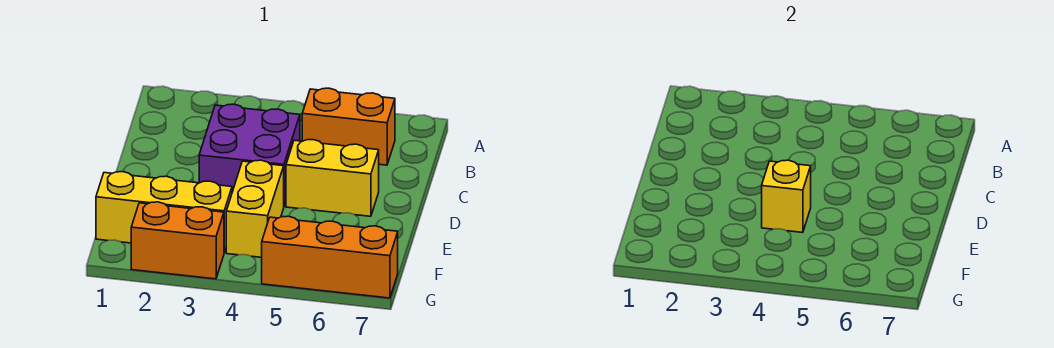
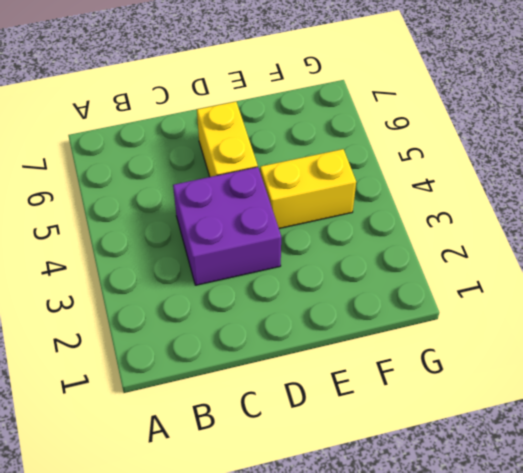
none -> orange brick B5:B6 level 1
none -> yellow brick F1:F3 level 1

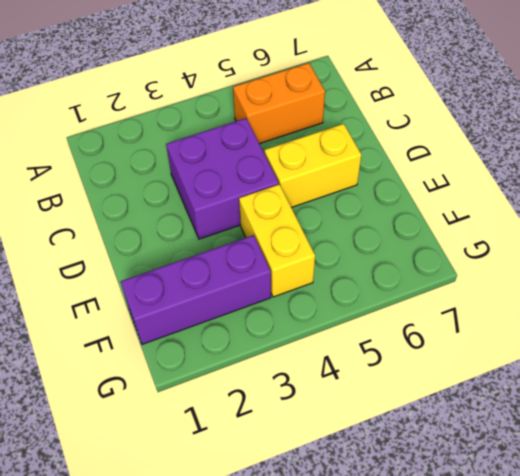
purple brick F1:F3 level 1 -> yellow brick F1:F3 level 1
none -> orange brick G2:G3 level 1
none -> orange brick G5:G7 level 1

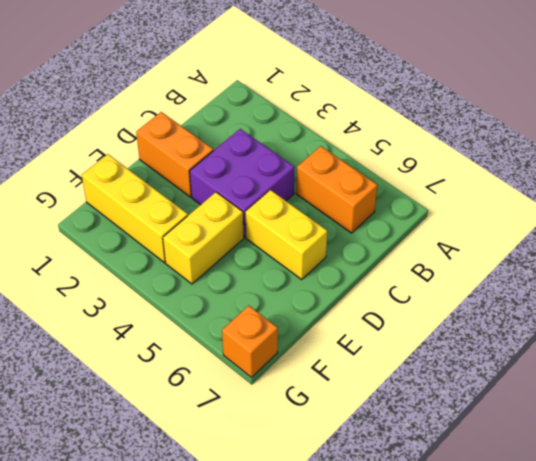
orange brick D1:D2 level 1 -> orange brick G2:G3 level 1
orange brick G7 level 1 -> orange brick G5:G7 level 1
none -> yellow brick E4 level 2

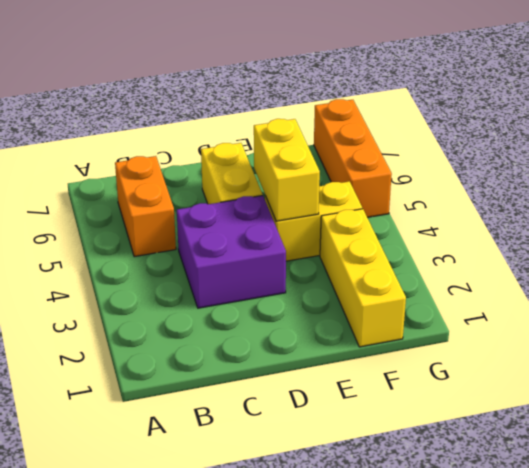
yellow brick E4:E5 level 2 -> yellow brick E4 level 2
none -> orange brick G2:G3 level 1

